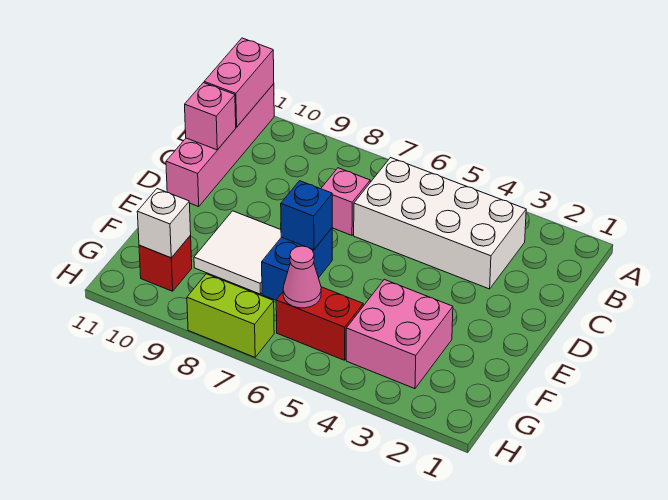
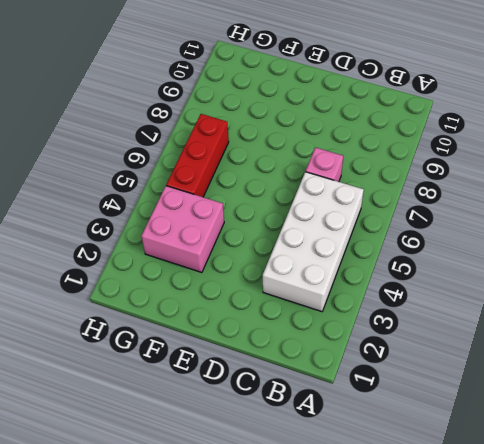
red brick G5:G7 level 1 -> red brick G5:G6 level 1
none -> pink brick A11:D11 level 1
none -> blue brick E7:F7 level 1
none -> white tile E8:F9 level 1

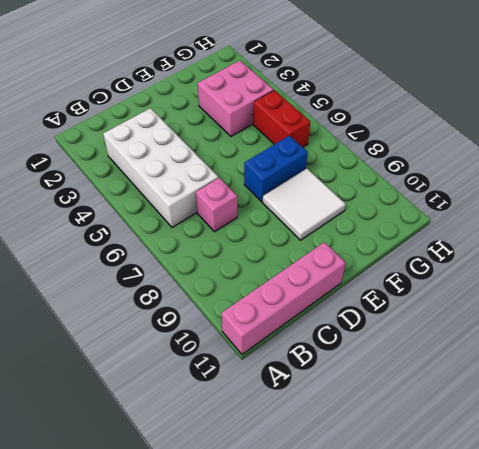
none -> red brick G10 level 1
none -> lime brick H7:H8 level 1
none -> pink brick A11:B11 level 2

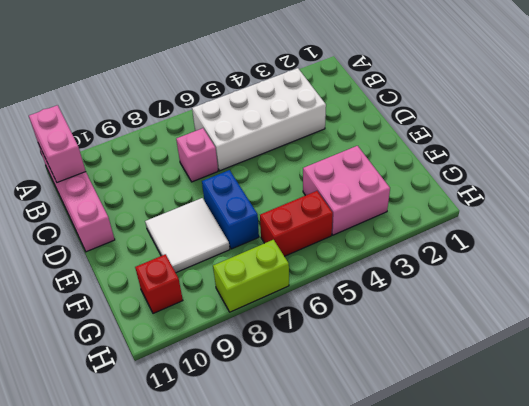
none -> pink brick C11 level 2
none -> blue brick E7 level 2
none -> pink cone G6 level 2

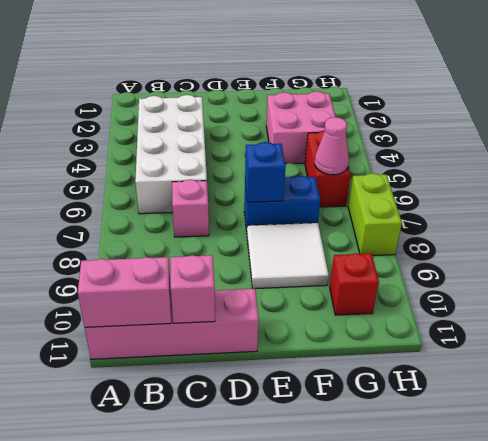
none -> white brick G10 level 2

